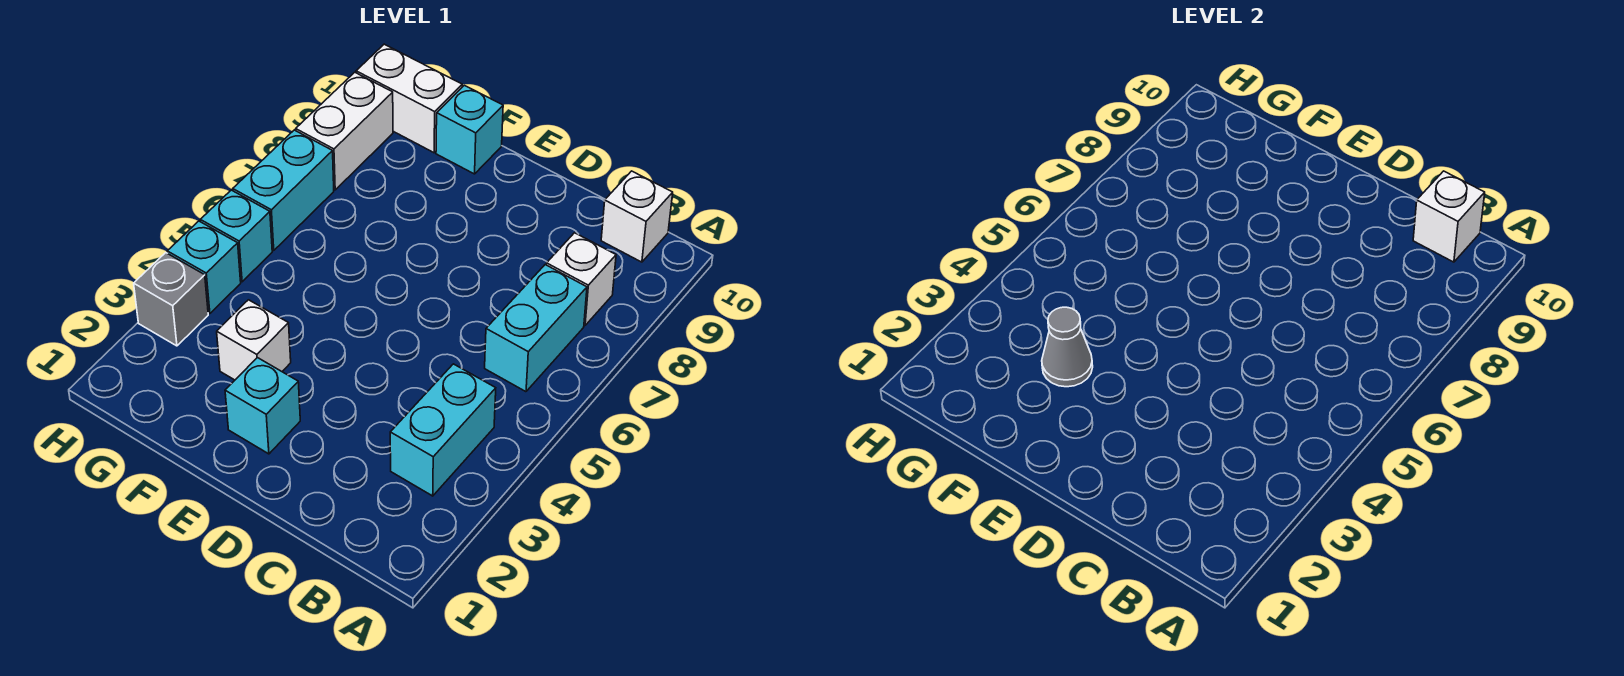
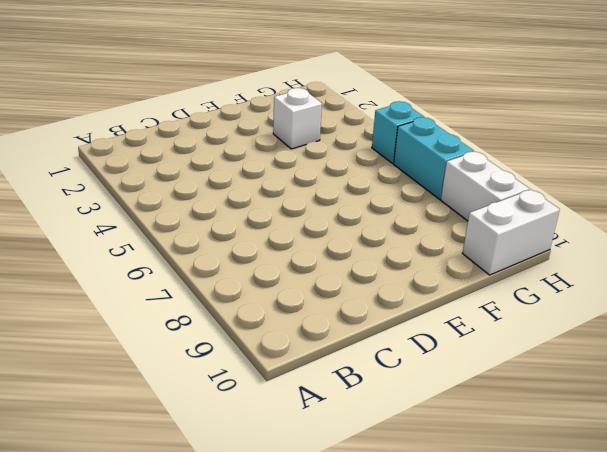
none -> cyan brick B3:B4 level 1
none -> cyan brick B6:B7 level 1
none -> white brick B8 level 1

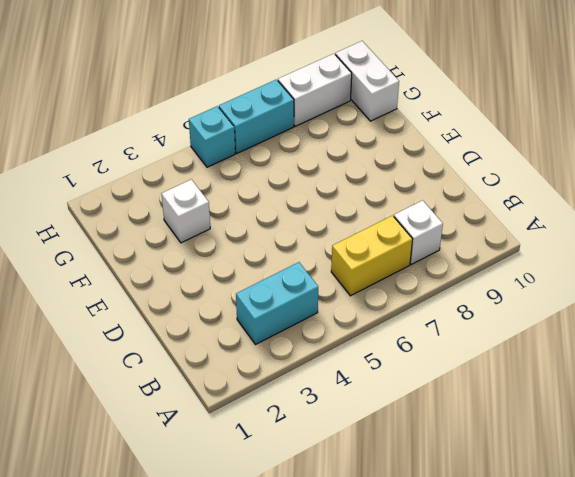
yellow brick B6:B7 level 1 -> cyan brick B6:B7 level 1
none -> white brick B10 level 1
none -> cyan brick E2 level 1
none -> cyan brick F10 level 1

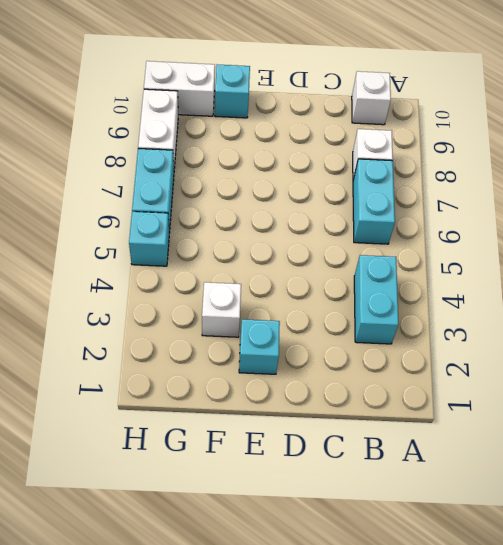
none -> grey brick H3 level 1
none -> cyan brick H4 level 1
none -> white brick B10 level 2

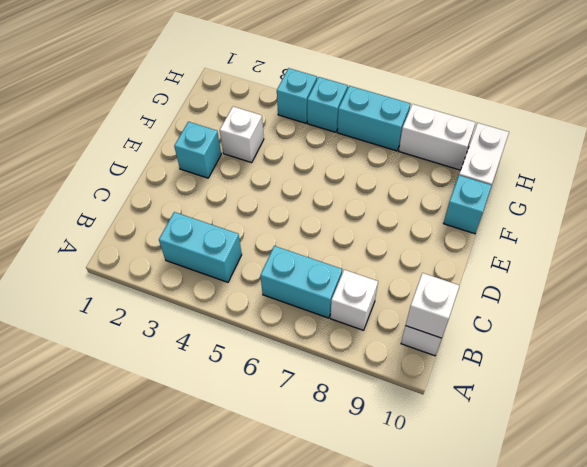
none -> grey brick H3 level 1
none -> grey cone F3 level 2

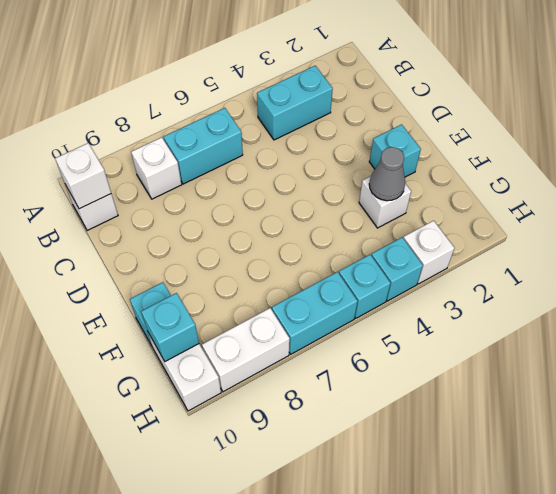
cyan brick G10 level 2 -> none
white brick H3 level 1 -> grey brick H3 level 1

